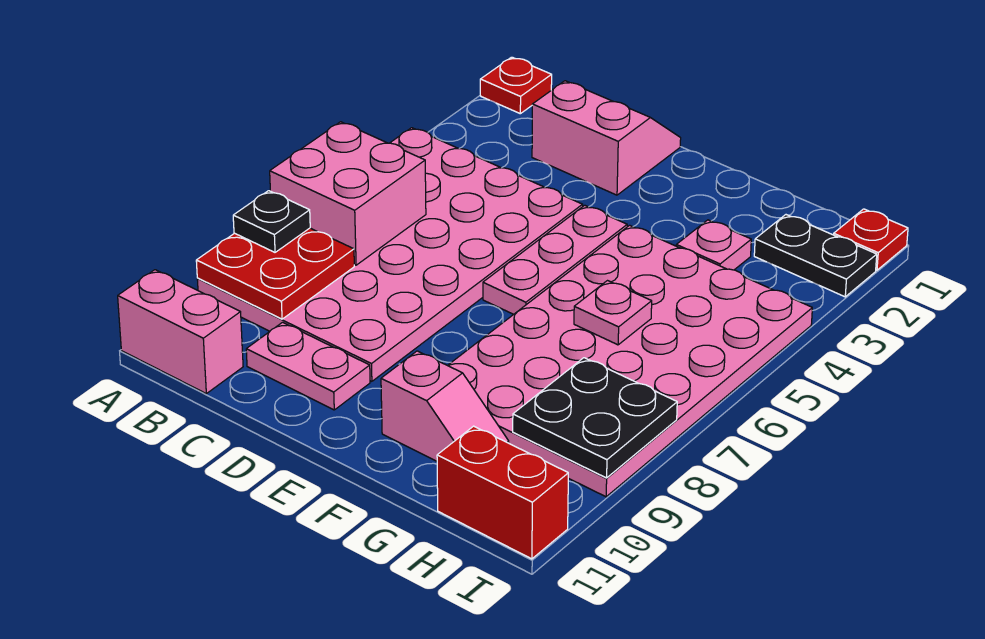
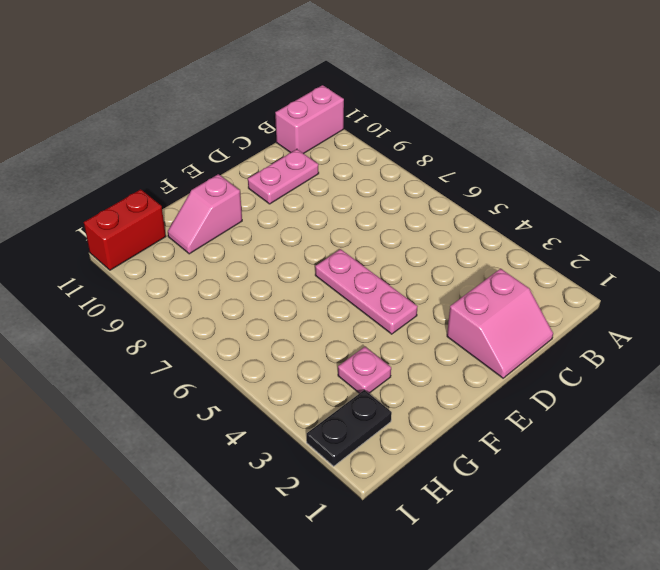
none -> red plate A1 level 1
none -> pink plate A4:D9 level 1
none -> pink plate F4:I9 level 1

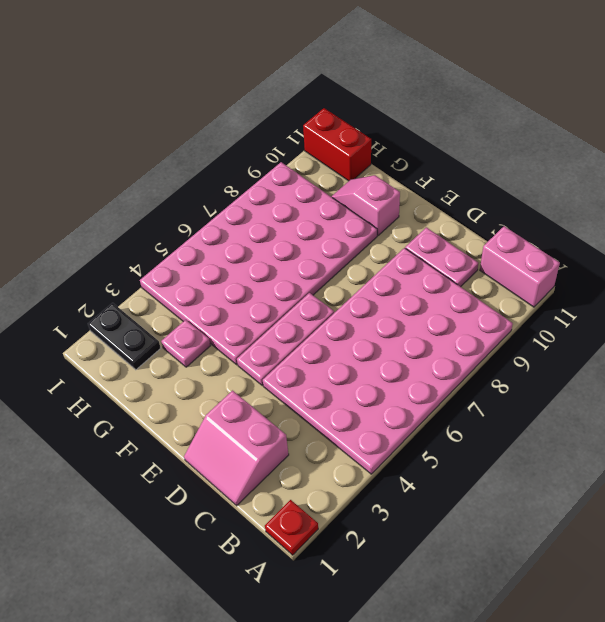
none -> red plate I1 level 1
none -> pink brick A6:B7 level 2
none -> red plate A8:B9 level 2

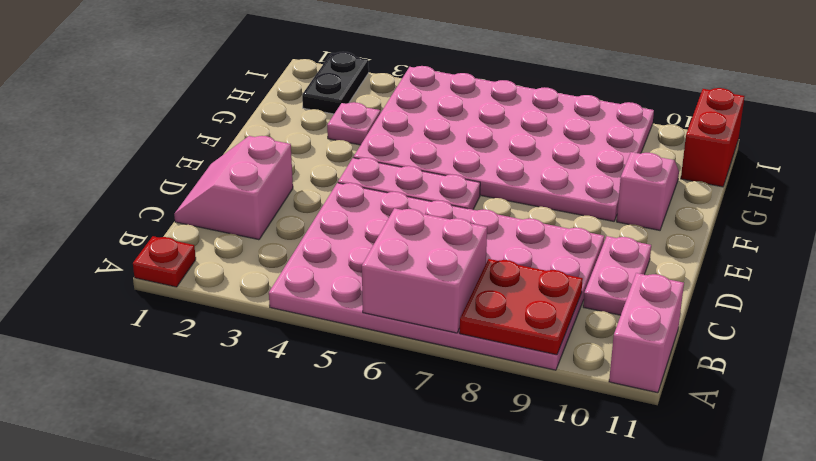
none -> red plate I1 level 1
none -> pink plate G6 level 2
none -> black plate H8:I9 level 2

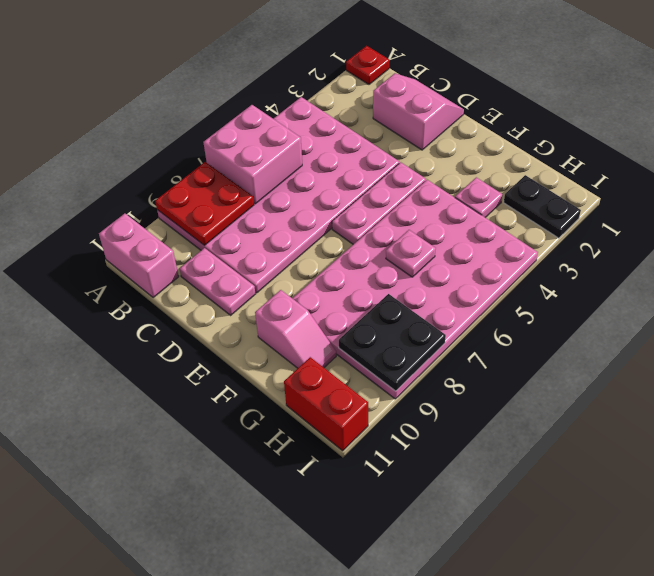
none -> red plate I1 level 1
none -> black plate A8 level 3

